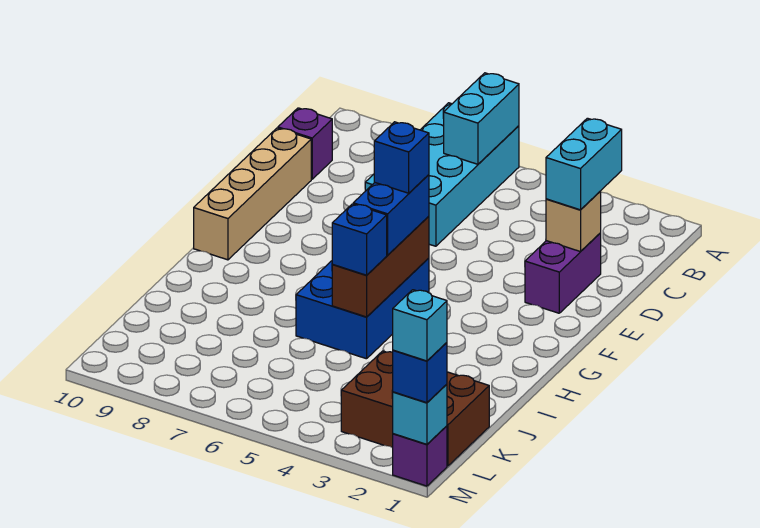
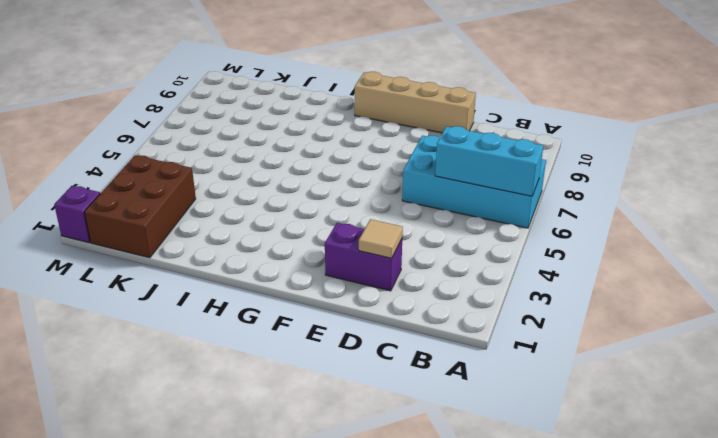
cyan brick A6:C6 level 2 -> cyan brick A6:B6 level 2
tan tile D2 level 2 -> tan brick D2 level 2
none -> purple brick C10 level 1
none -> blue brick G5:I6 level 1
none -> brown brick G5:I5 level 2

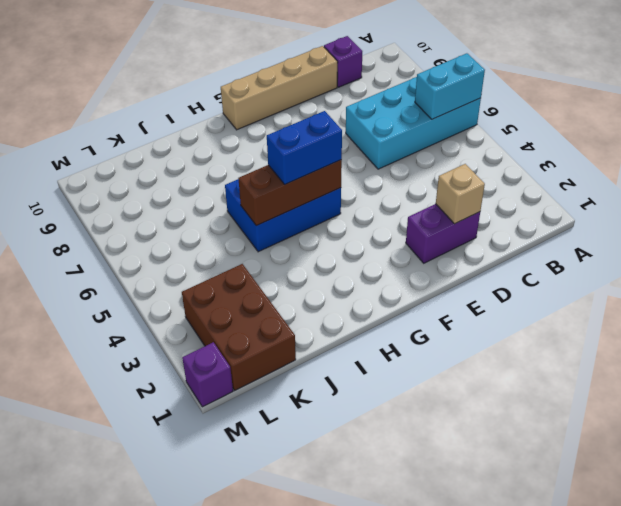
none -> cyan brick M1 level 2
none -> cyan brick C2:D2 level 3
none -> blue brick I5 level 3

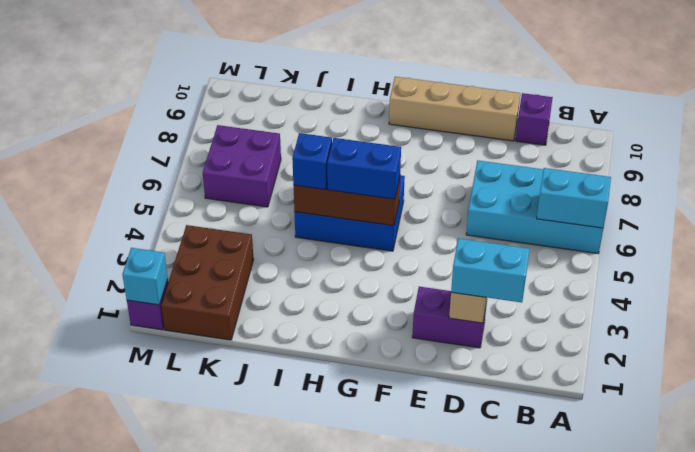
purple brick K6:L7 level 1 -> none
none -> blue brick M1 level 3
none -> blue brick G5 level 4
none -> cyan brick M1 level 4

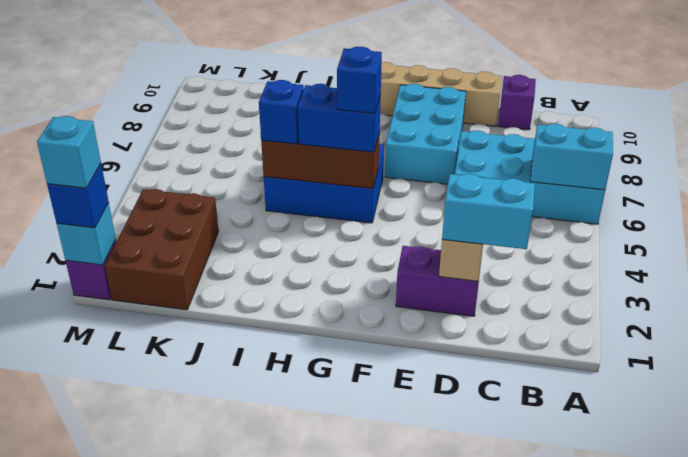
cyan brick E7:F9 level 1 -> none

